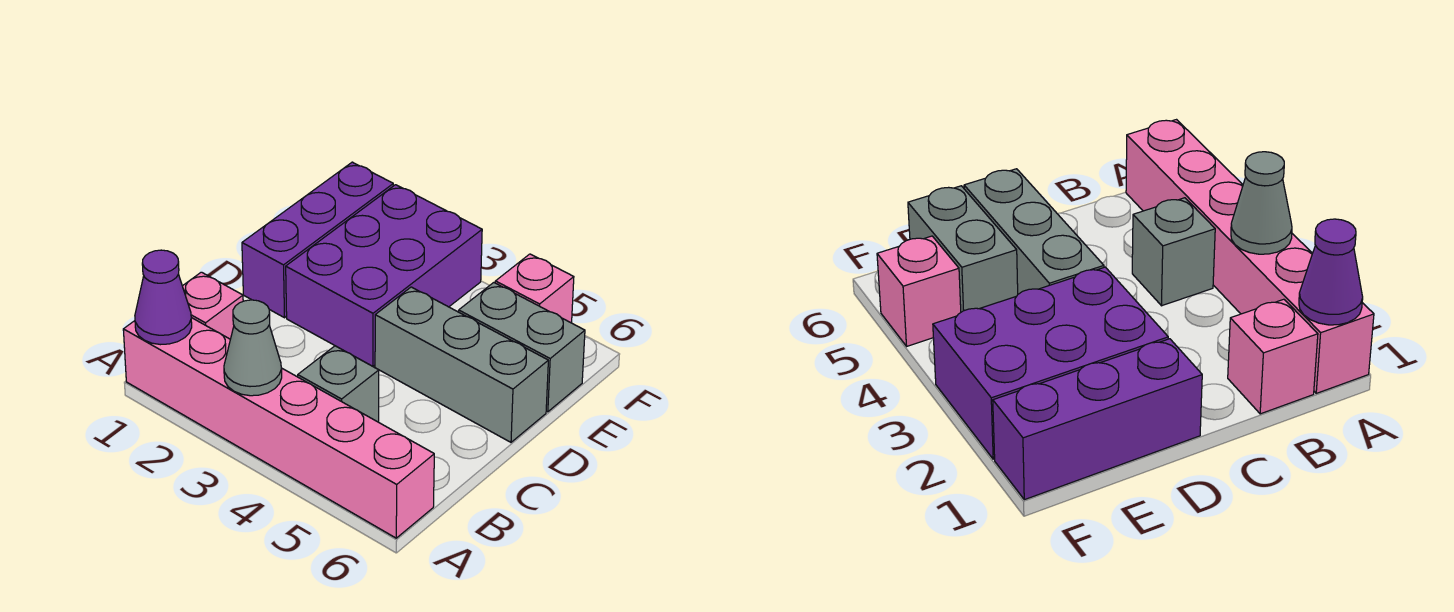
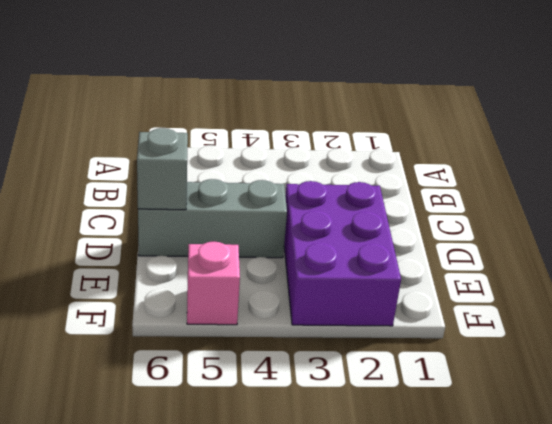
grey brick D6 level 2 -> grey brick B4 level 1
none -> pink brick A1:A6 level 1
none -> pink brick B1 level 1

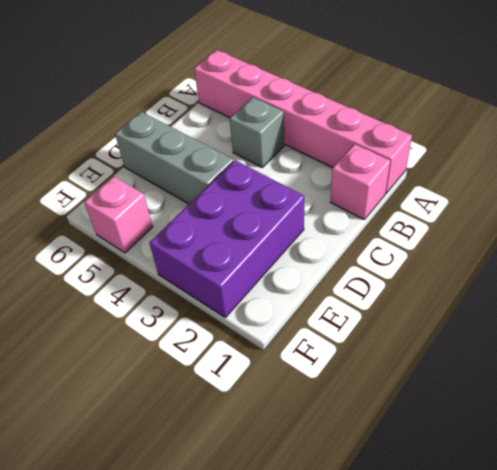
none -> purple brick D1:F1 level 1
none -> grey brick E5:E6 level 1

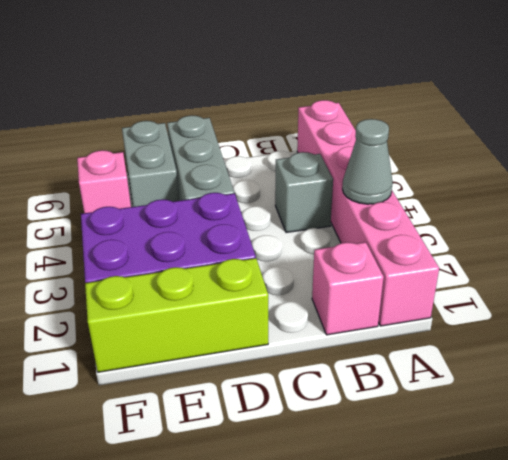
lime brick D1:F1 level 1 -> purple brick D1:F1 level 1
none -> purple cone A1 level 2

